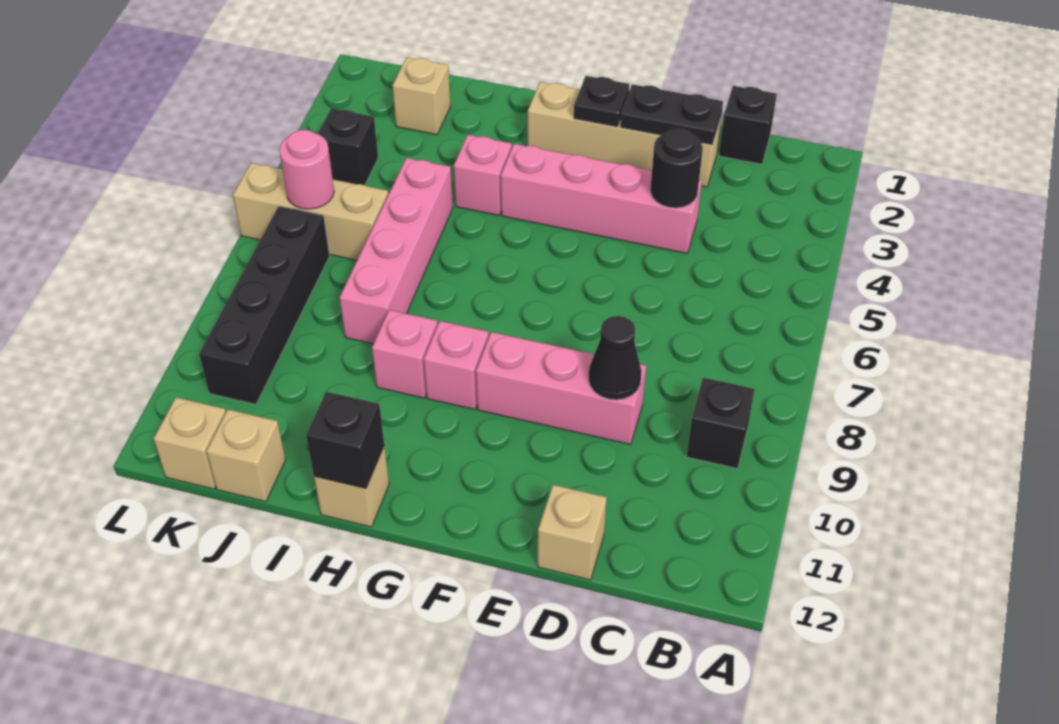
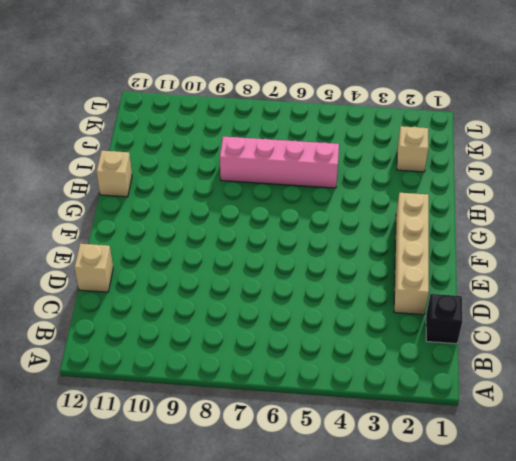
none -> black brick B9 level 1
none -> pink brick D4:G4 level 1
none -> pink brick D9:F9 level 1

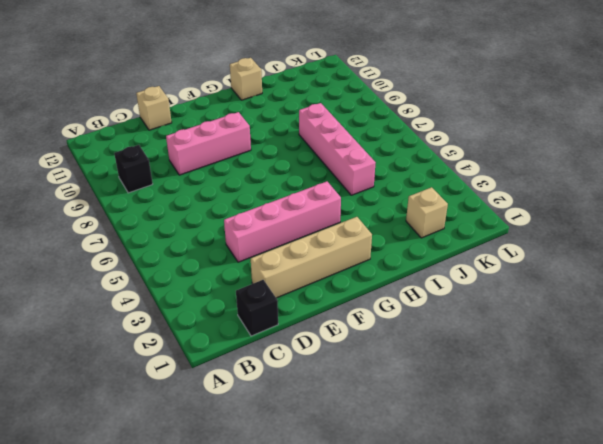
none -> pink brick G9 level 1
none -> pink brick H4 level 1
none -> pink brick H9 level 1

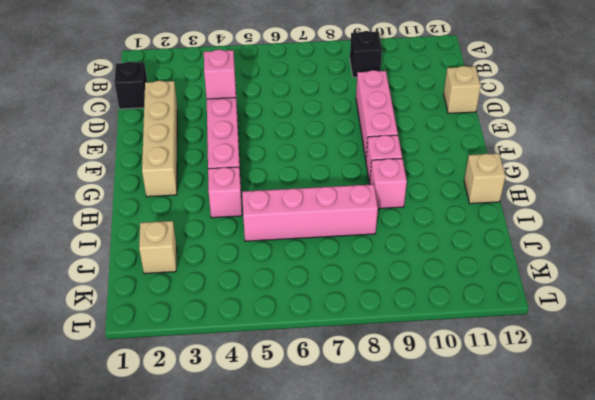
pink brick D4 level 2 -> black round brick D4 level 2
none -> tan brick J6:L6 level 1
none -> tan brick J12 level 1
none -> black brick K4 level 1

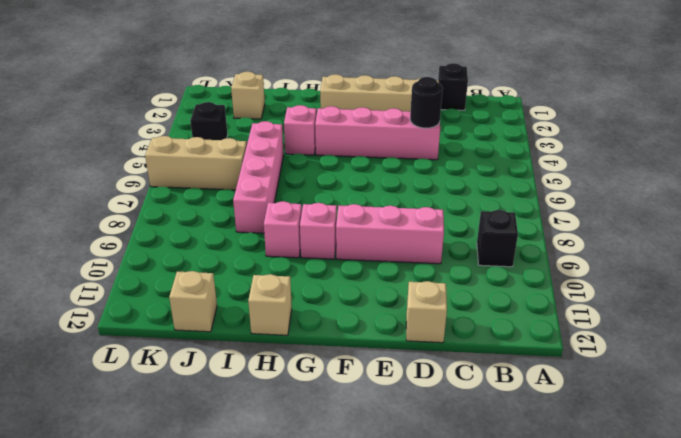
none -> black brick K7:K10 level 1
none -> tan brick K12 level 1
none -> black plate D2:E2 level 2

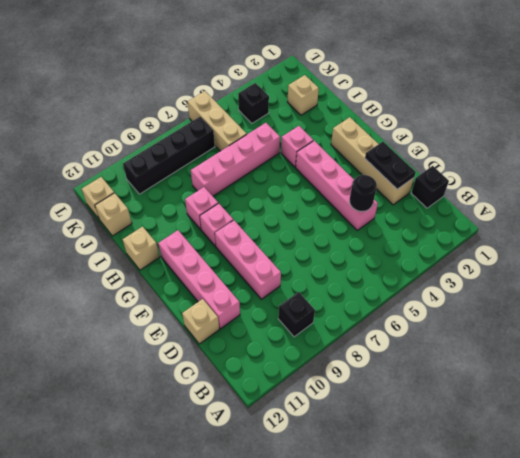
pink brick D11:G11 level 1 -> none
none -> black cone D9 level 2
none -> black plate F2 level 2
none -> black brick H12 level 2

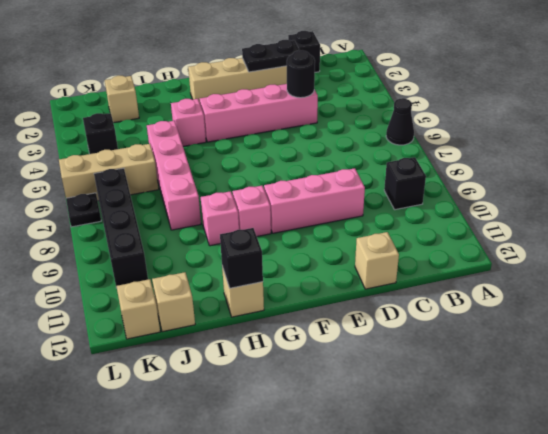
black cone A6 level 1 -> black cone D9 level 2
black plate L7 level 1 -> black plate F2 level 2
none -> pink round brick K6 level 2

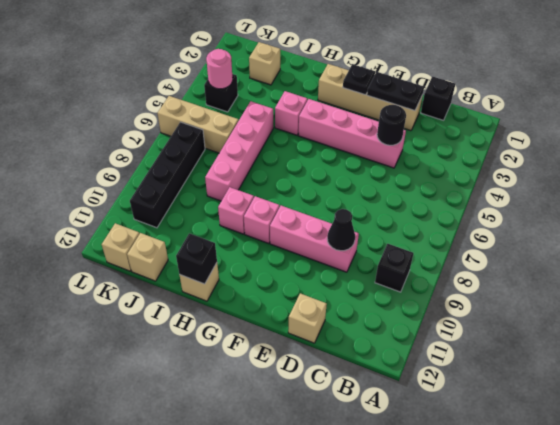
pink round brick K4 level 2 -> pink round brick K6 level 2

